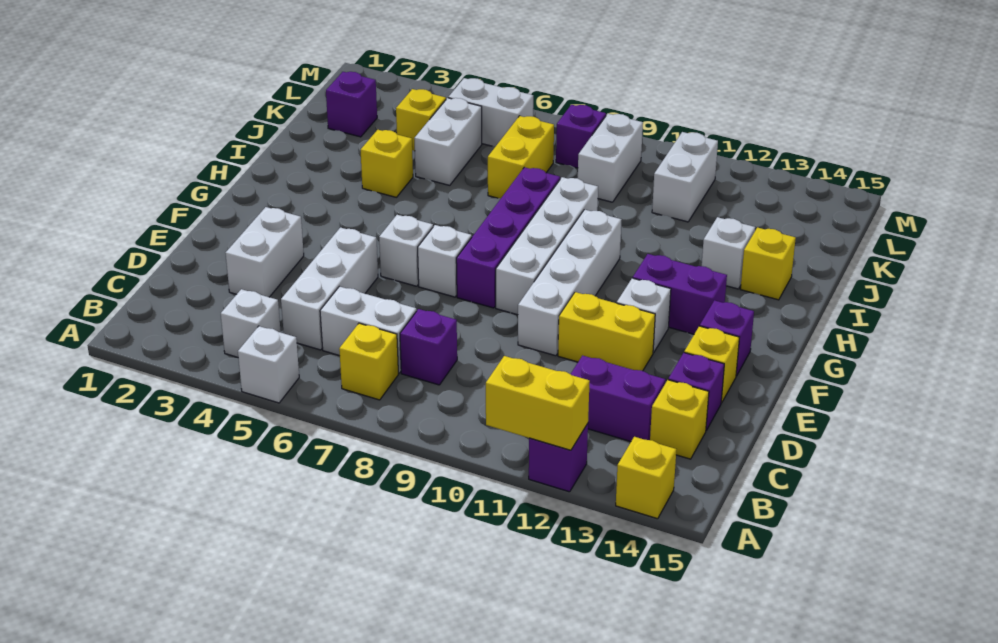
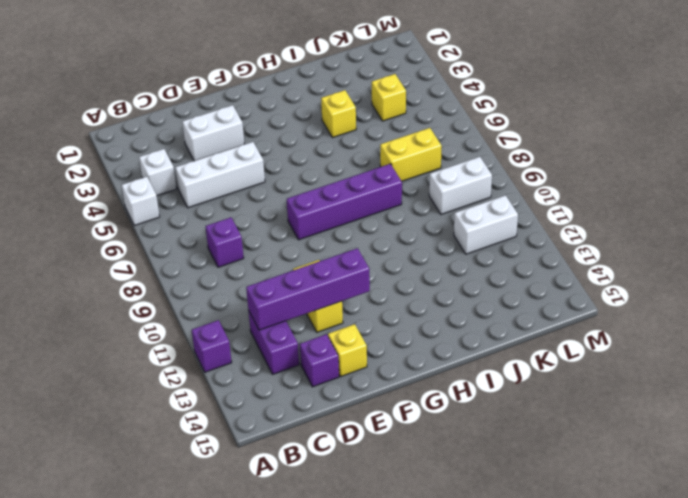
purple brick C12:F12 level 2 -> none
none -> yellow brick A14 level 1
none -> yellow brick B7 level 1
none -> white brick C6:C7 level 1
none -> yellow brick C14 level 1

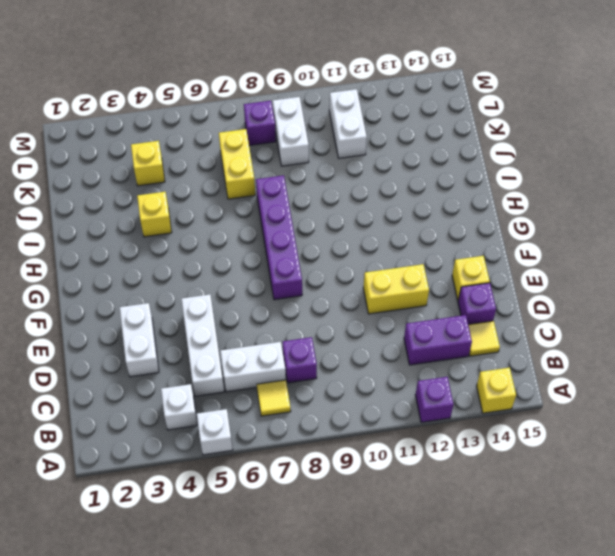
yellow tile B7 level 1 -> yellow brick B7 level 1
yellow tile C14 level 1 -> yellow brick C14 level 1
none -> white brick E10:H10 level 1
none -> white brick F6 level 1
none -> white brick F7 level 1
none -> white brick F9:I9 level 1

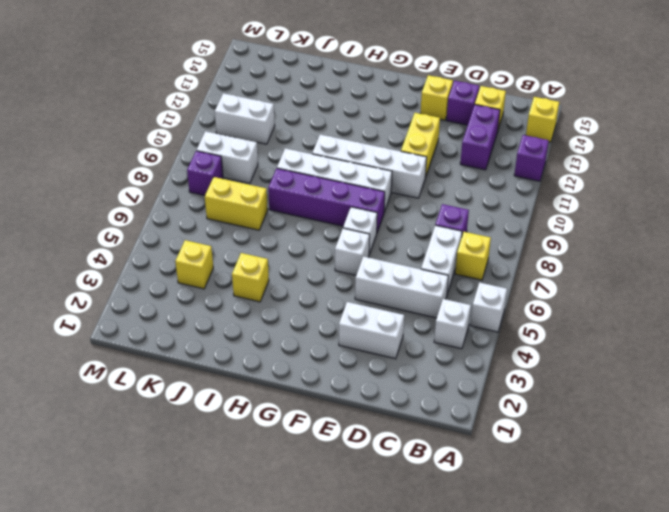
none -> white brick F12 level 1
none -> purple brick F14 level 1
none -> purple brick G12:G13 level 1
none -> white brick I13 level 1

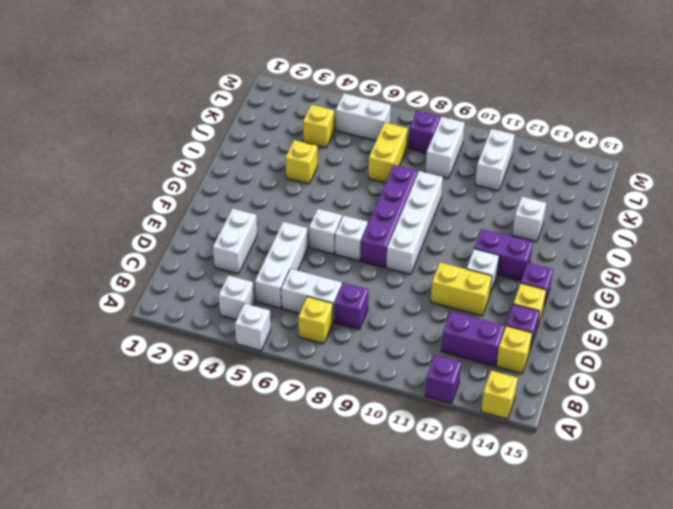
none -> white brick E10:H10 level 1
none -> yellow brick I14 level 1
none -> white brick J5:K5 level 1
none -> purple brick K2 level 1

